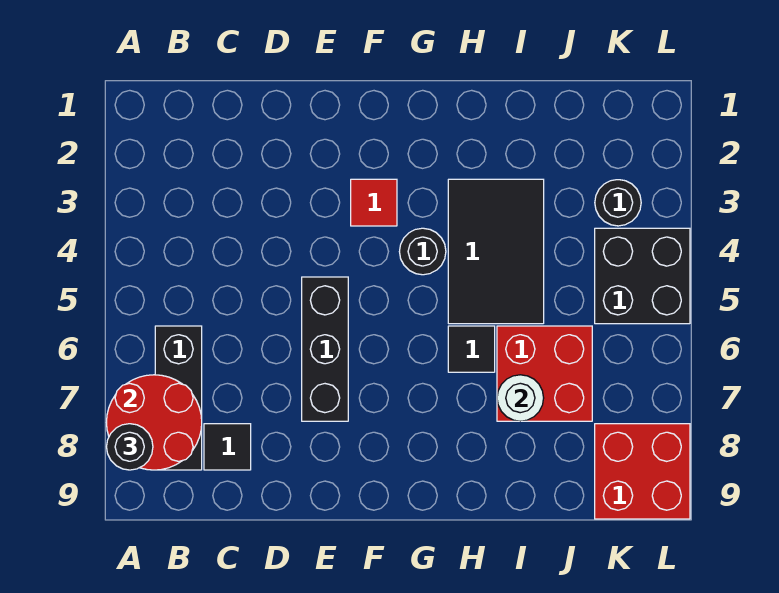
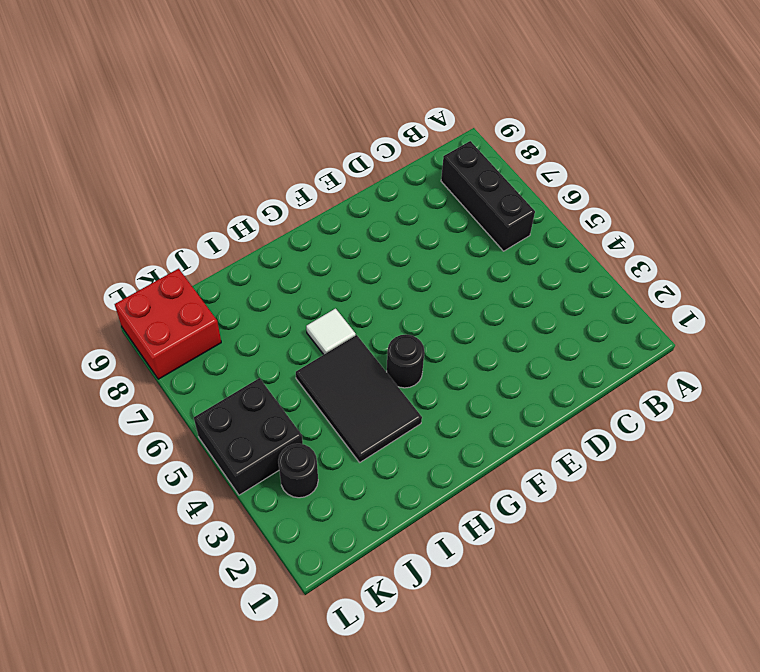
white tile H6 level 1 -> black tile H6 level 1
none -> black tile C8 level 1
none -> black brick E5:E7 level 1
none -> red tile F3 level 1

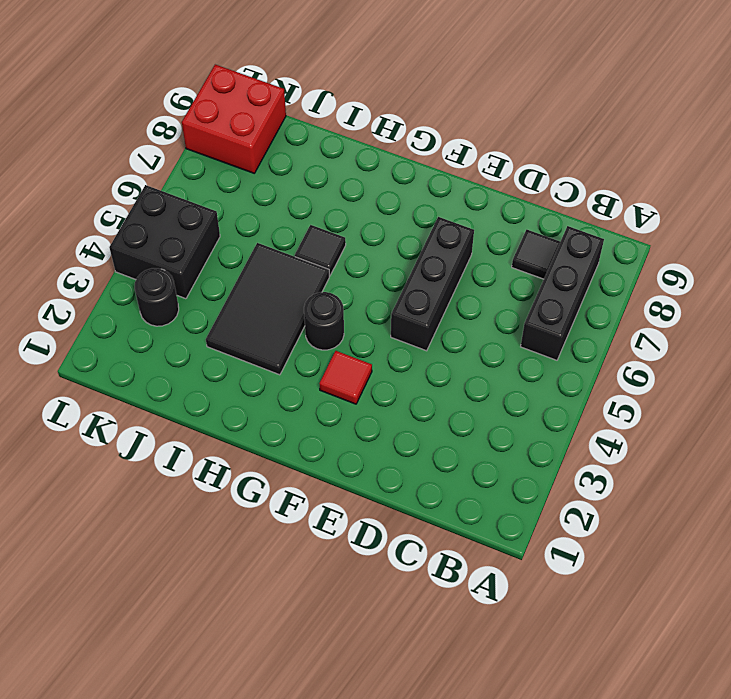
none -> red brick I6:J7 level 1
none -> red round brick A7:B8 level 2
none -> white round brick I7 level 2

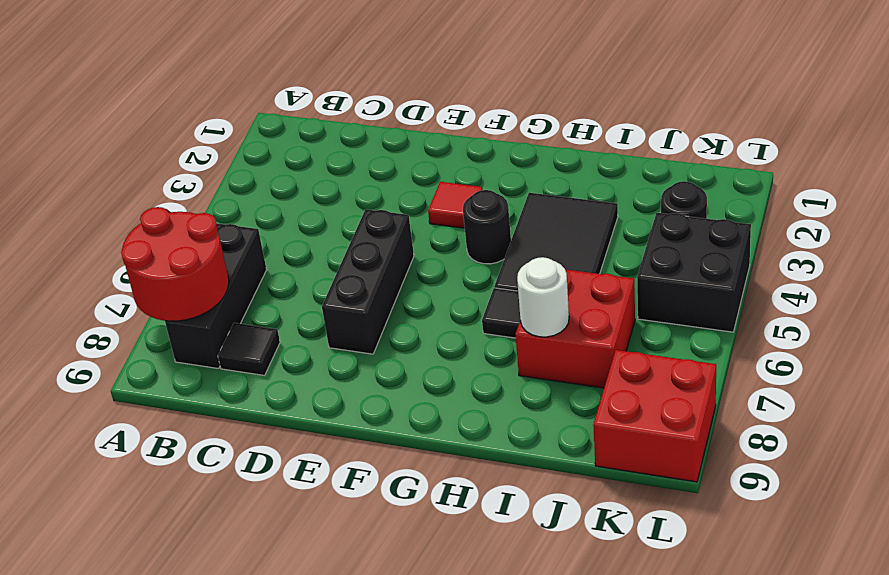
none -> black round brick A8 level 3

